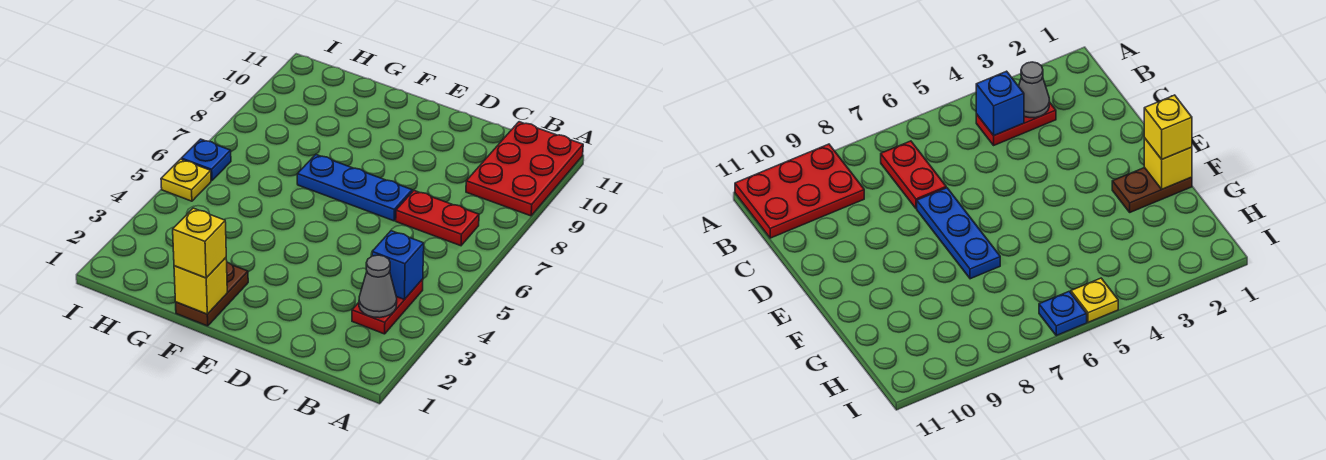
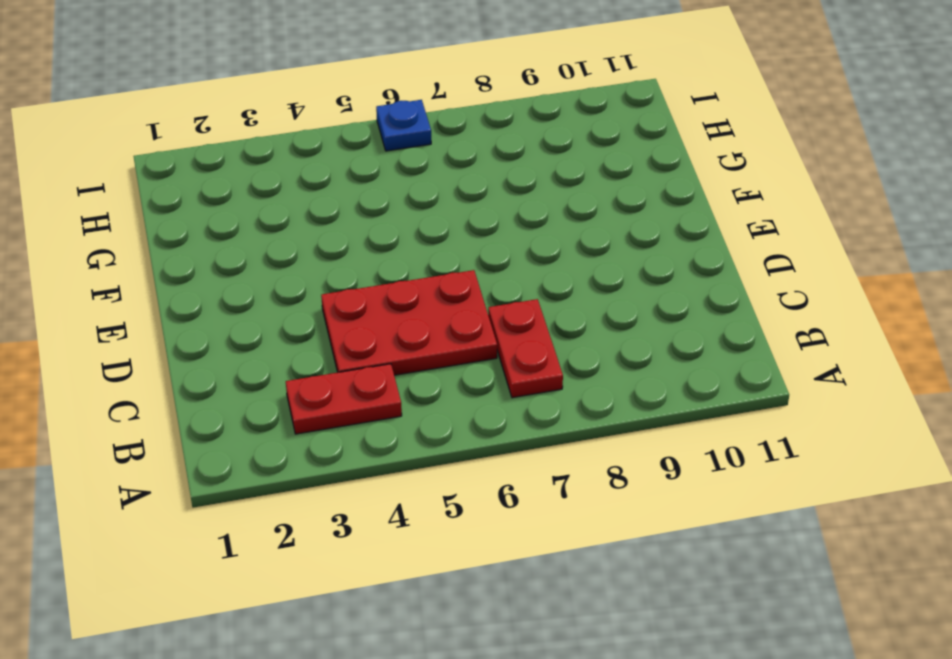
red plate C4:D6 level 1 -> red plate A9:B11 level 1
none -> blue plate D7:F7 level 1
none -> brown plate F1:F2 level 1

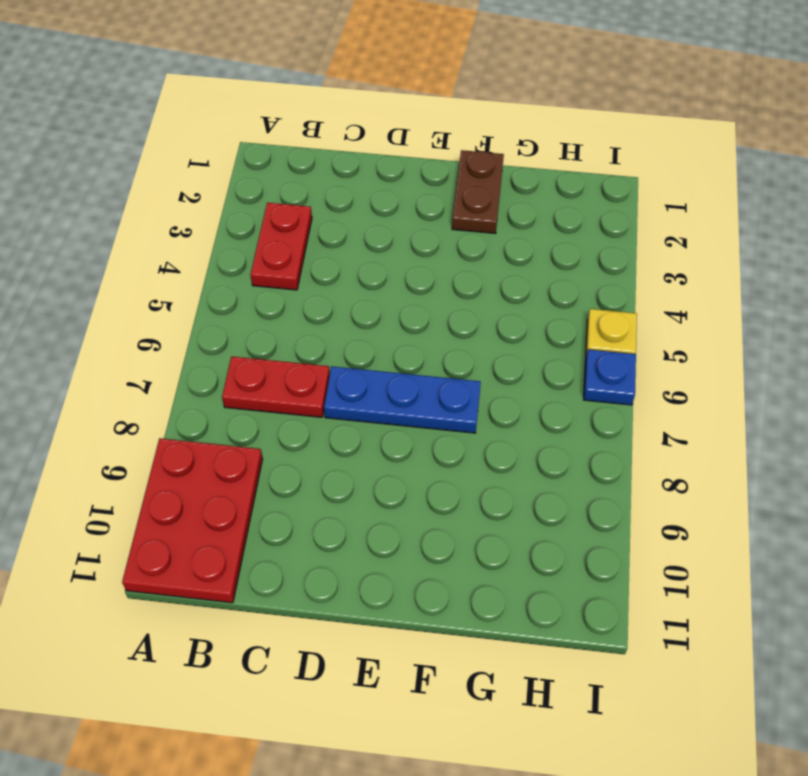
none -> grey cone B3 level 2
none -> blue brick B4 level 2

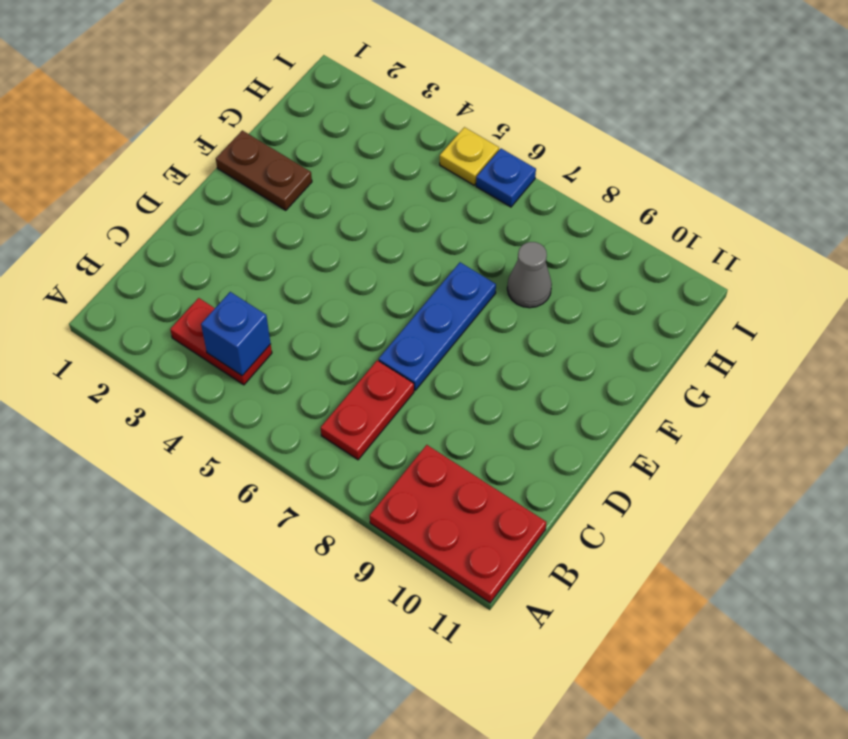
grey cone G8 level 1 -> grey cone B3 level 2
none -> yellow brick F1 level 2
none -> yellow brick F1 level 3

